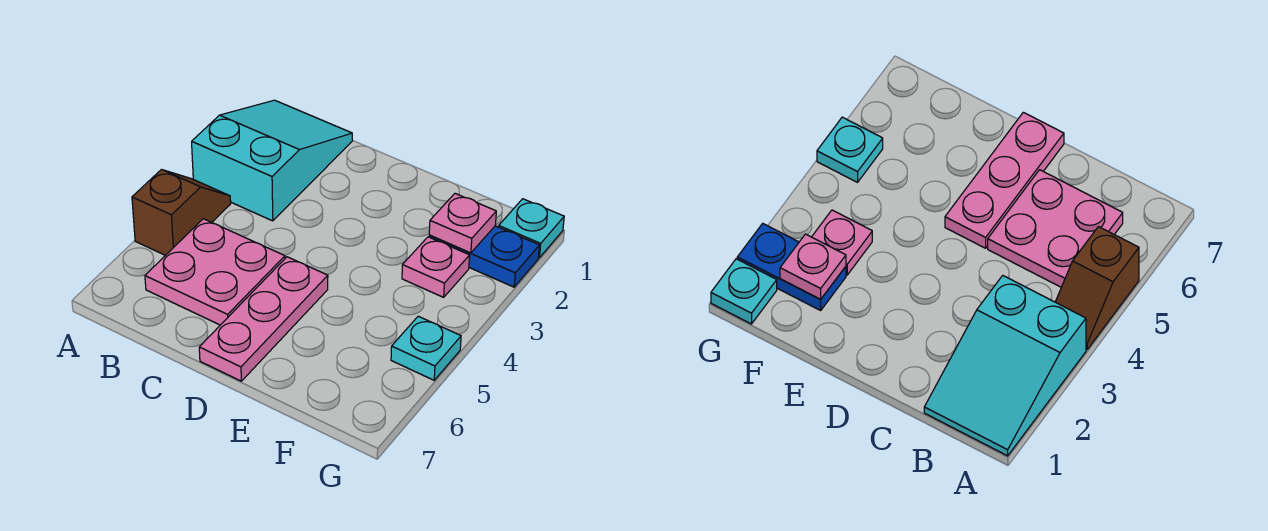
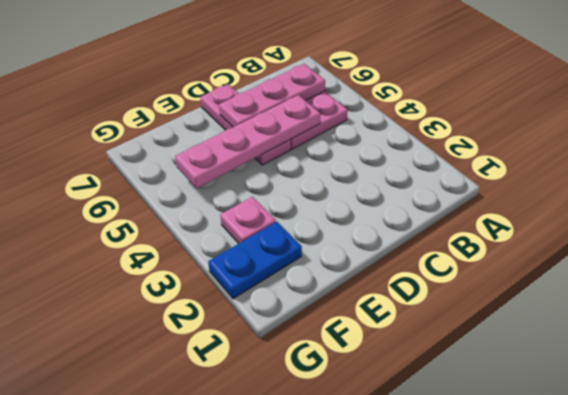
pink plate B6:D6 level 2 -> none
pink plate C5:F5 level 2 -> none
none -> cyan slope A1:B3 level 1 top 3
none -> brown slope A4:A5 level 1 top 5

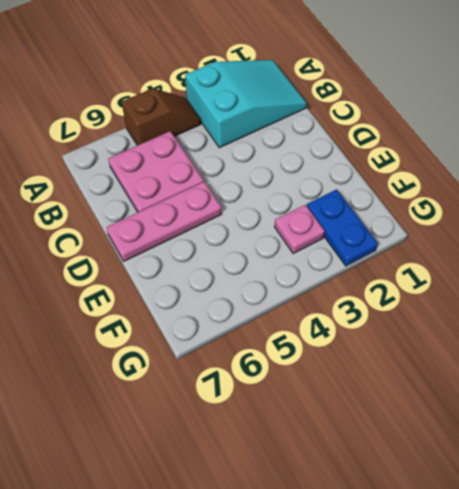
none -> cyan plate G1 level 1
none -> cyan plate G5 level 1

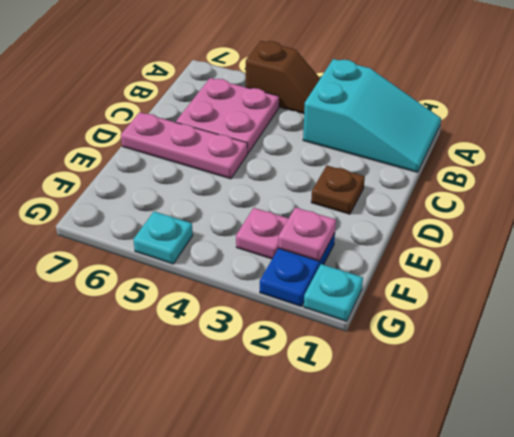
brown plate D2 level 1 -> none

